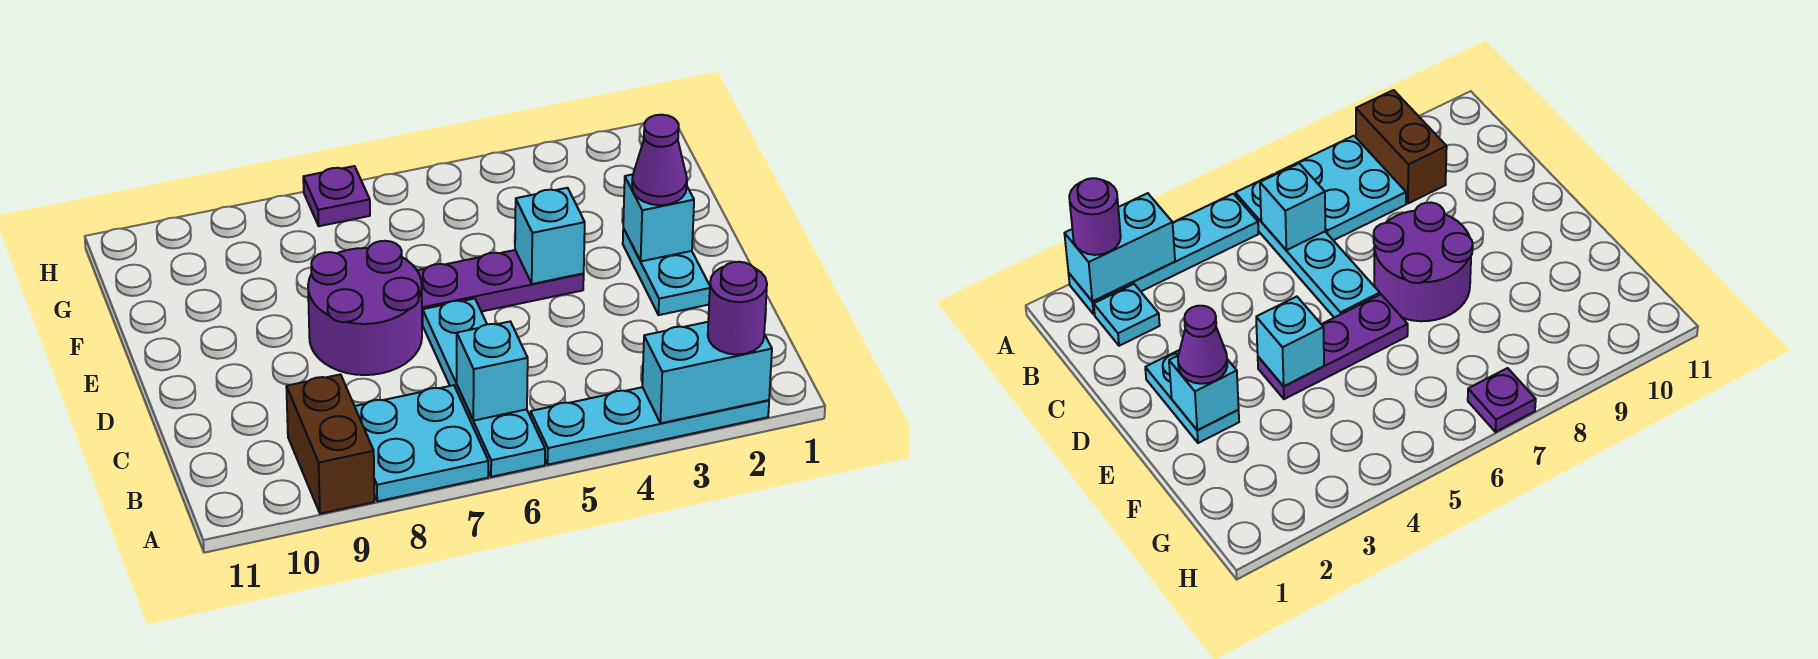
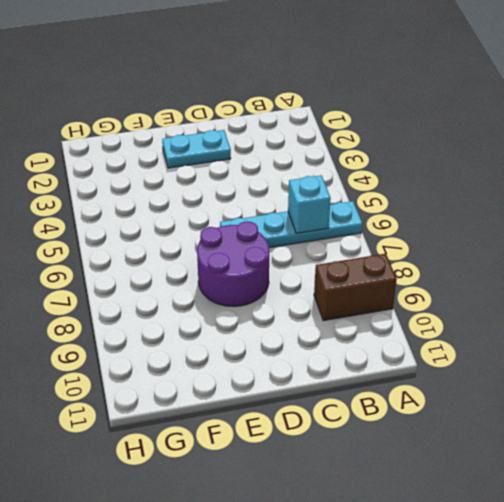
none -> cyan plate A2:A5 level 1
none -> cyan plate A7:B8 level 1
none -> cyan plate B2 level 1

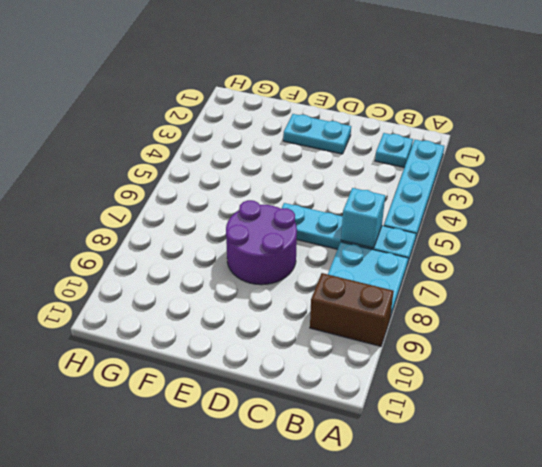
none -> purple plate E4:E6 level 1
none -> purple plate H7 level 1
none -> cyan brick A2:A3 level 2

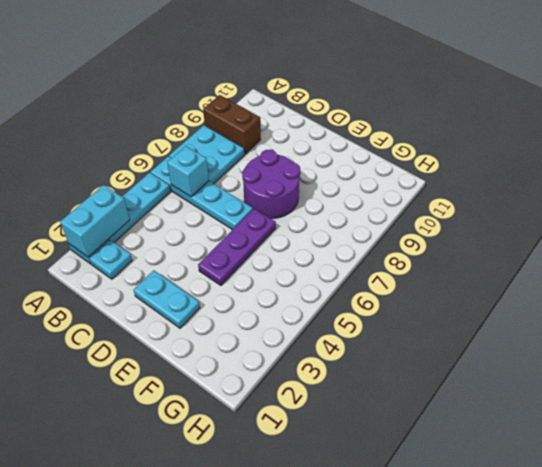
none -> purple plate H7 level 1
none -> cyan brick E2 level 2
none -> cyan brick E4 level 2

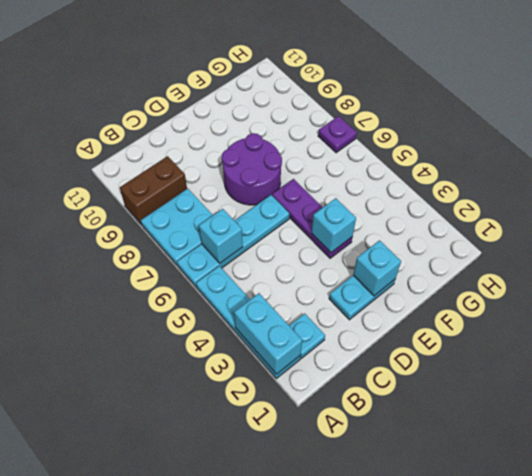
none -> purple round brick A2 level 3
none -> purple cone E2 level 3

